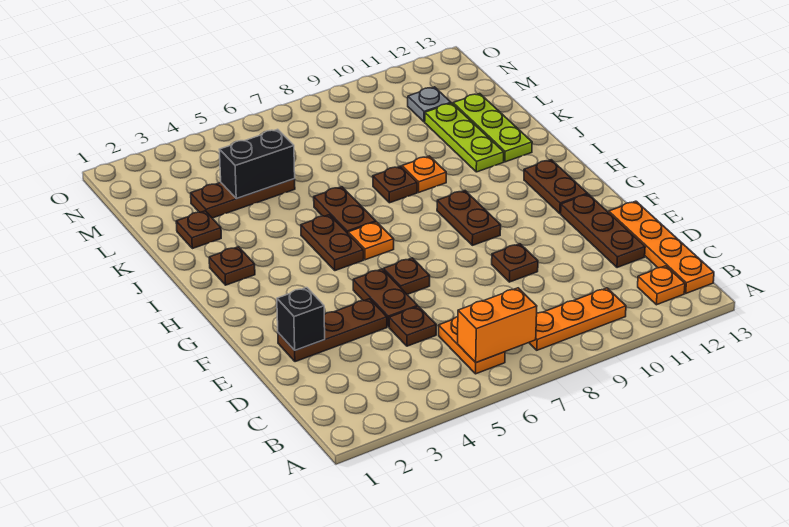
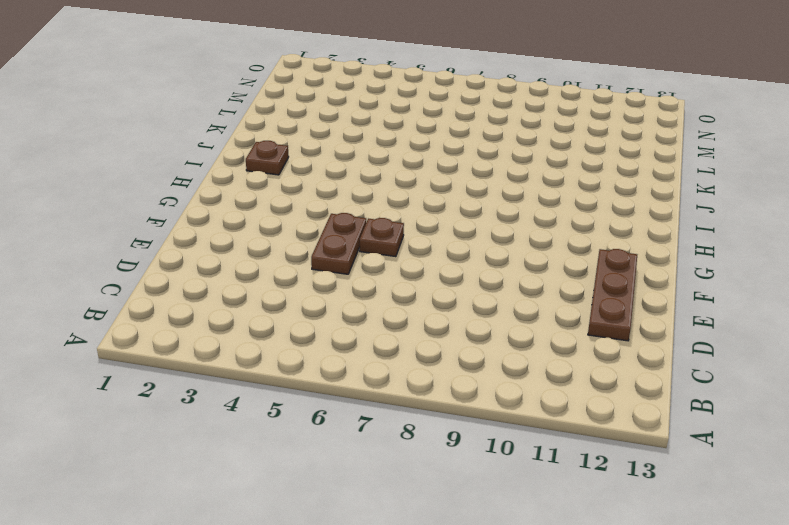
none -> orange plate B6:C6 level 1
none -> orange plate B8:B10 level 1
none -> orange plate B12 level 1

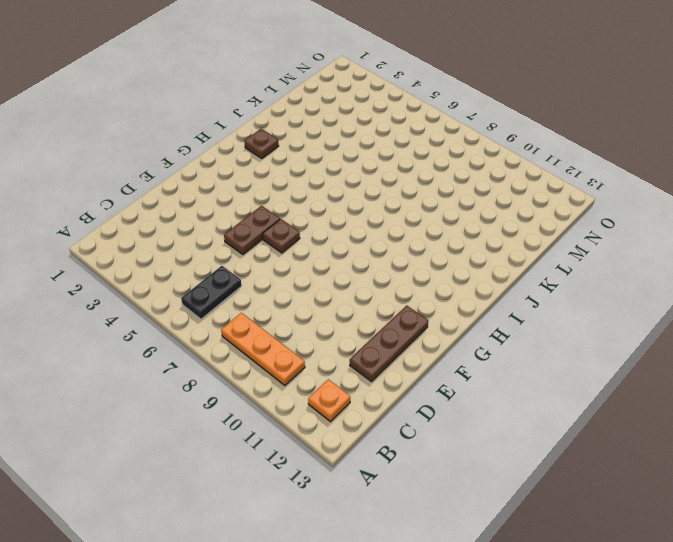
black plate B6:C6 level 1 -> orange plate B6:C6 level 1
none -> orange plate B13:E13 level 1
none -> brown plate D5 level 1
none -> brown plate E2:E4 level 1

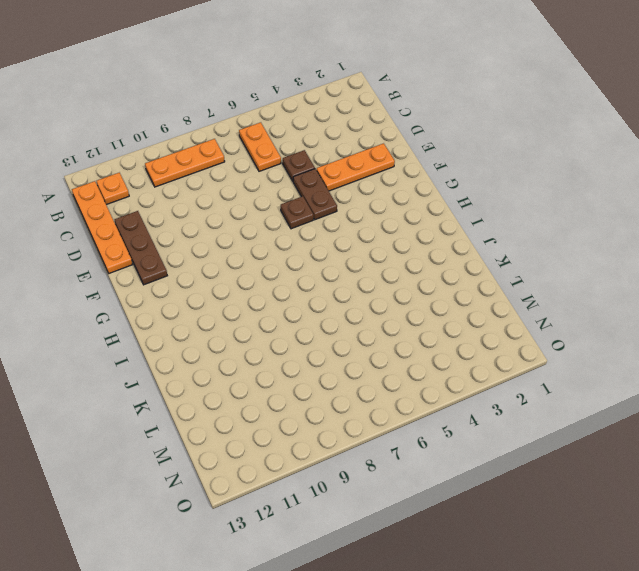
orange plate E2:E4 level 1 -> brown plate E2:E4 level 1
none -> brown plate E9 level 1
none -> brown plate G9:H9 level 1
none -> brown plate G12:H12 level 1

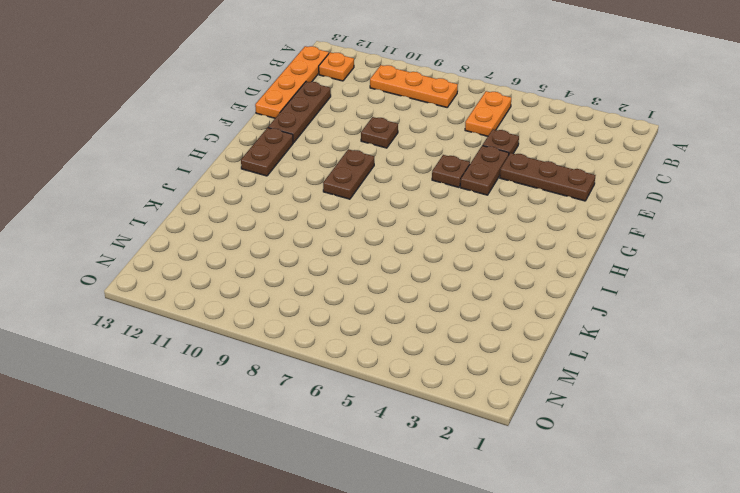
none -> brown plate H5:I5 level 1
none -> orange plate H6 level 1
none -> brown plate I2 level 1

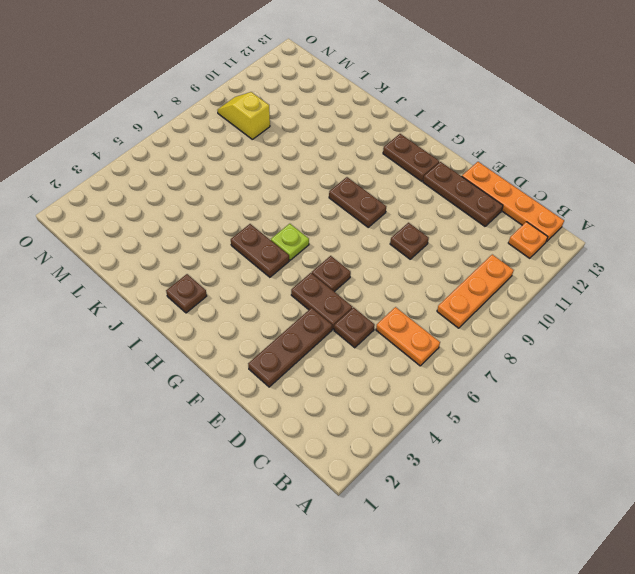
lime plate H6 level 1 -> orange plate H6 level 1
yellow slope M9:N9 level 1 top M -> none
none -> brown plate I6:J6 level 1
none -> brown plate J8 level 1
none -> orange plate J9 level 1

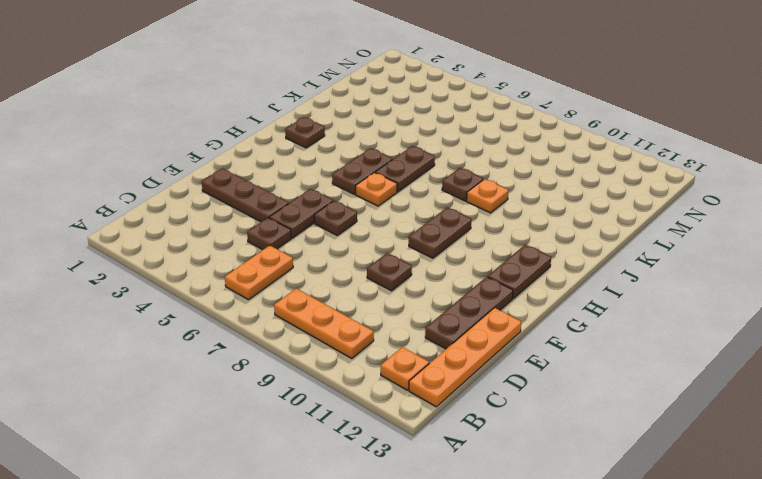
none -> lime plate J11:L11 level 1
none -> lime plate J12:L12 level 1
none -> brown plate K2 level 1

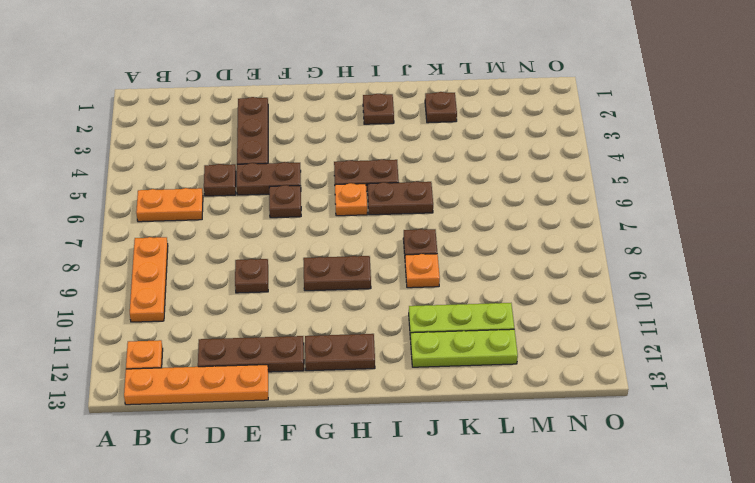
none -> brown plate L3:L5 level 1
none -> grey plate M11 level 1
none -> orange brick B6:B7 level 2

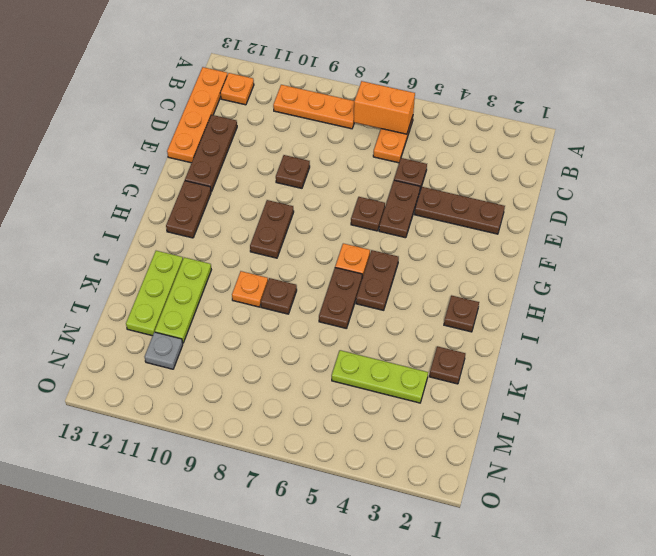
lime plate L3:L5 level 1 -> brown plate L3:L5 level 1
none -> black brick E2 level 2
none -> black brick L4:L5 level 2

